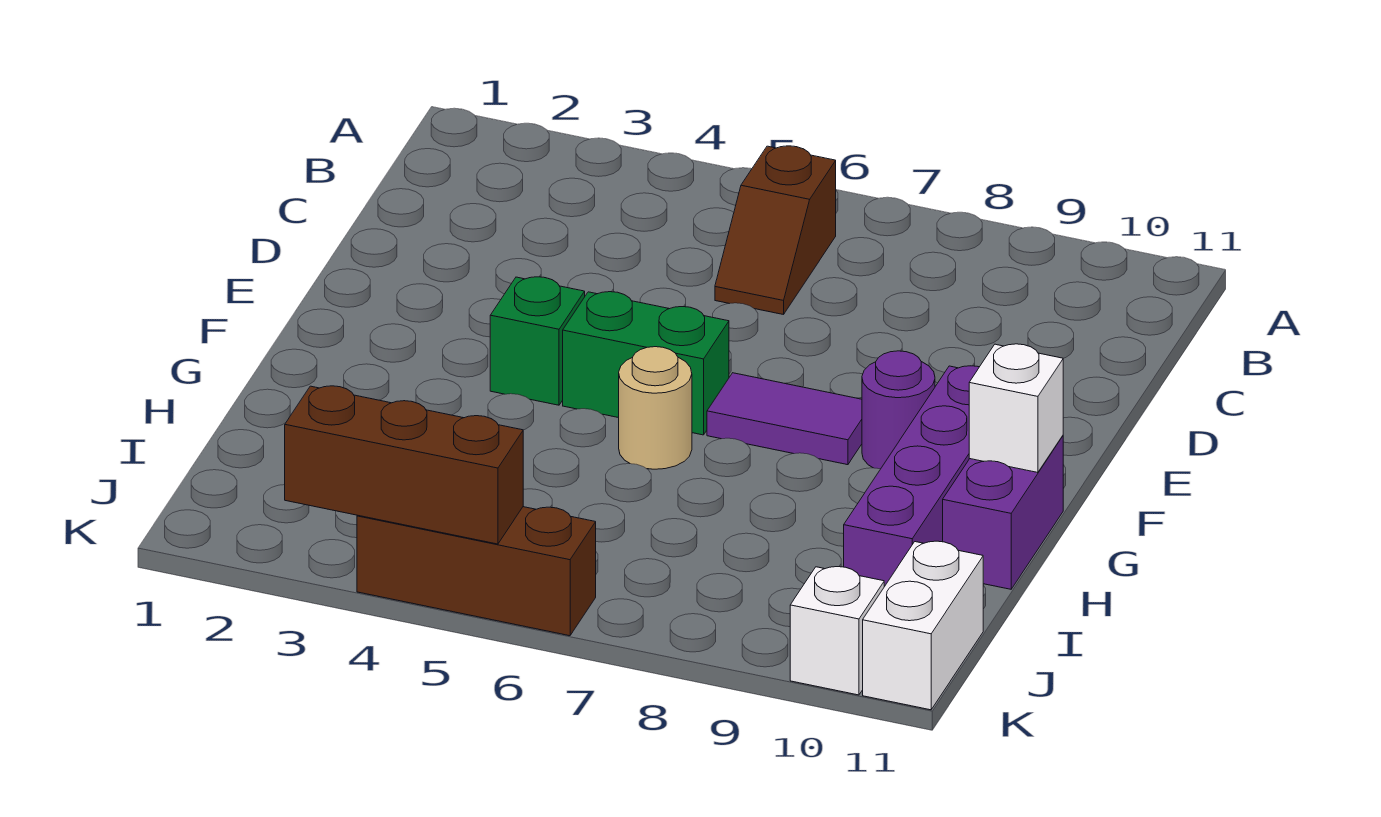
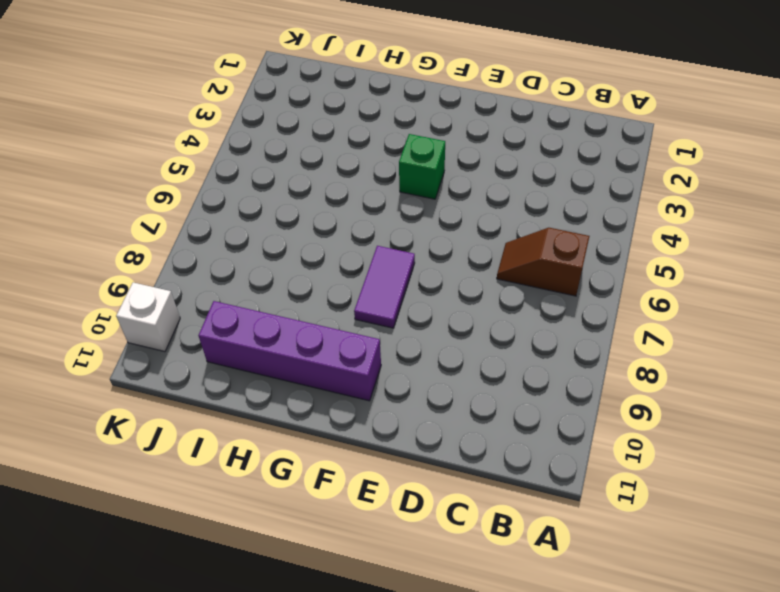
none -> green brick F5:F6 level 1
none -> purple round brick F9 level 1
none -> tan round brick G6 level 1

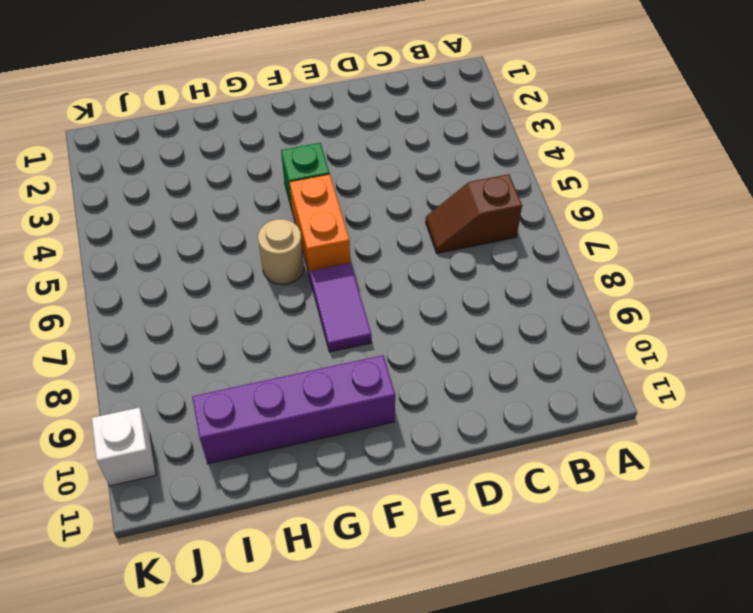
orange brick F5:F6 level 1 -> green brick F5:F6 level 1
none -> purple round brick F9 level 1
none -> purple brick G11:H11 level 1
none -> white brick J11:K11 level 1

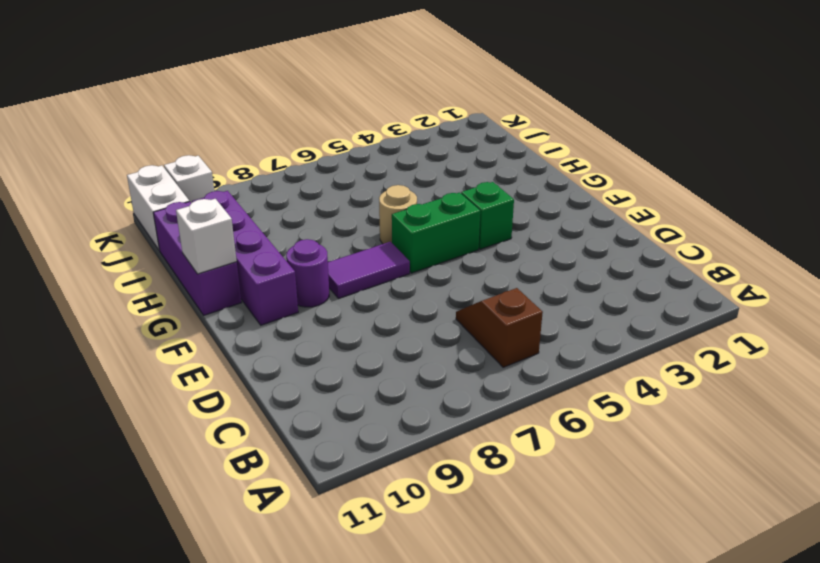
purple brick G11:I11 level 1 -> purple brick G11:H11 level 1
none -> brown brick K4:K6 level 1
none -> brown brick K3:K5 level 2

